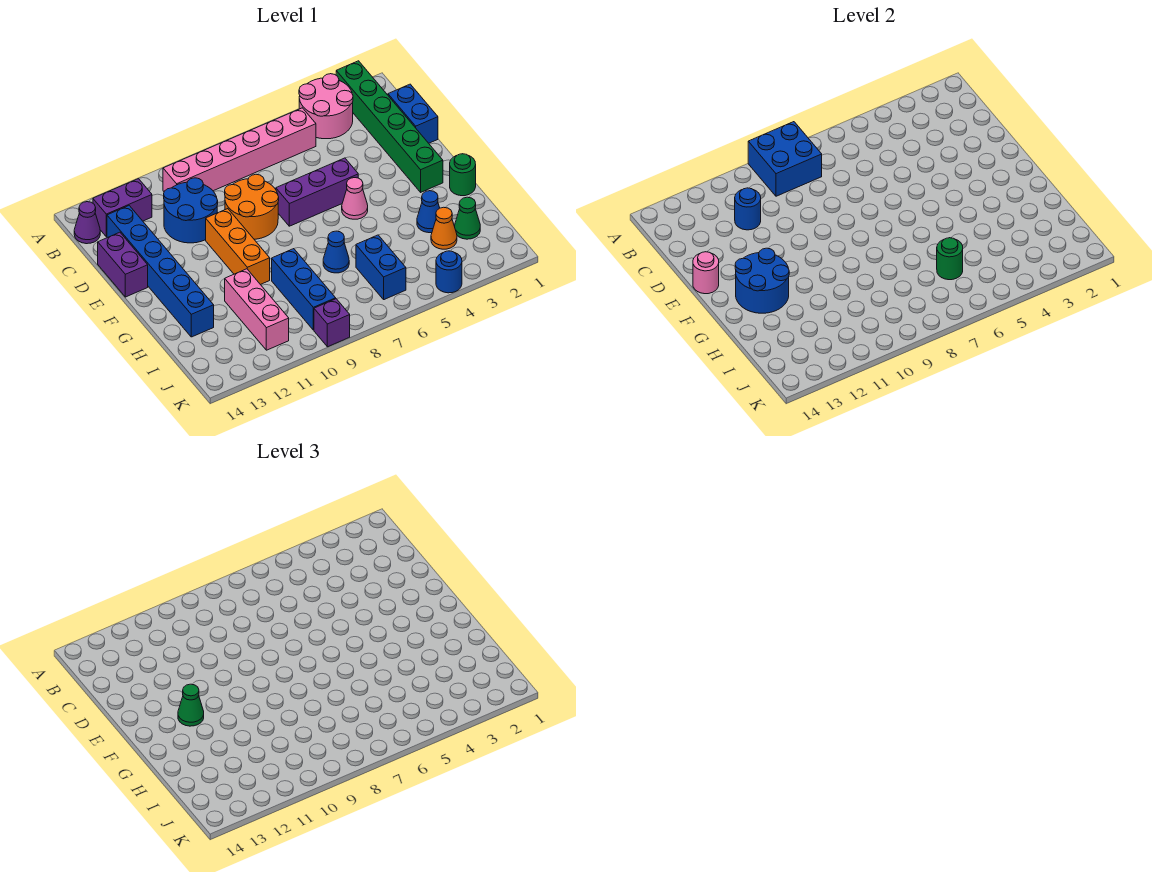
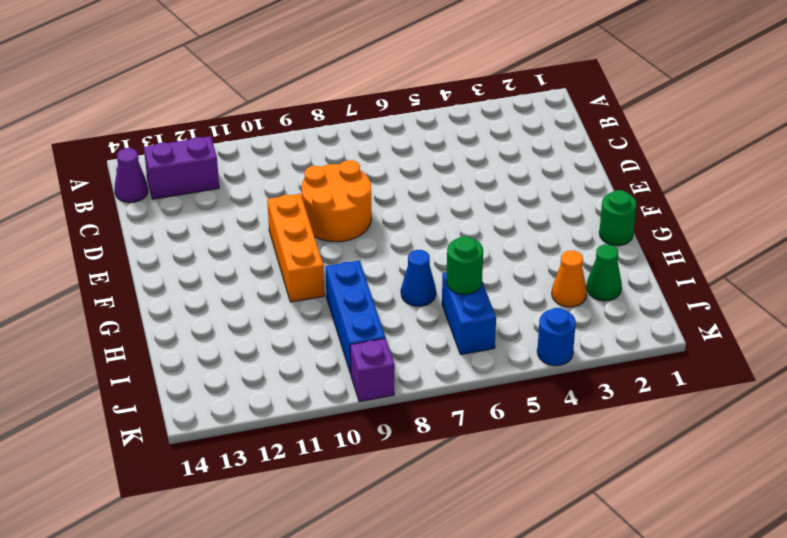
none -> green brick A2:F2 level 1
none -> pink round brick A3:B4 level 1
none -> pink brick B5:B10 level 1

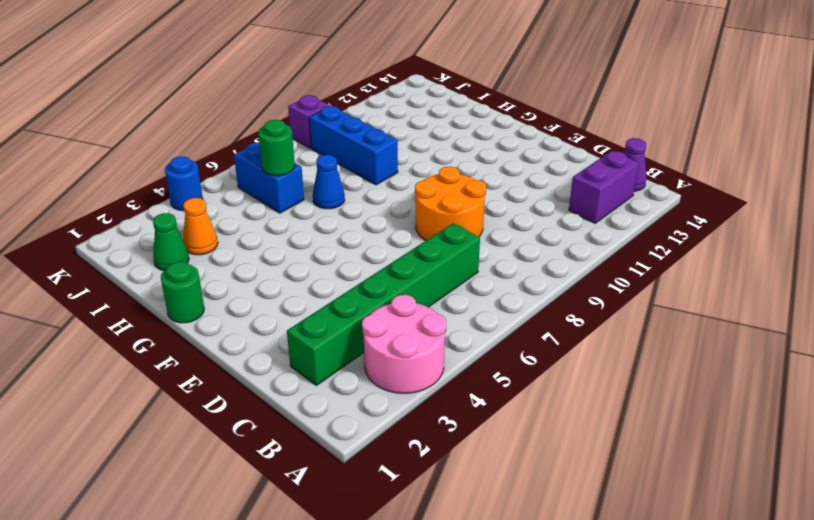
green brick C2:C7 level 1 -> green brick A2:F2 level 1
none -> pink brick B5:B10 level 1
none -> blue brick C1:D1 level 1
none -> blue round brick C10:D11 level 1

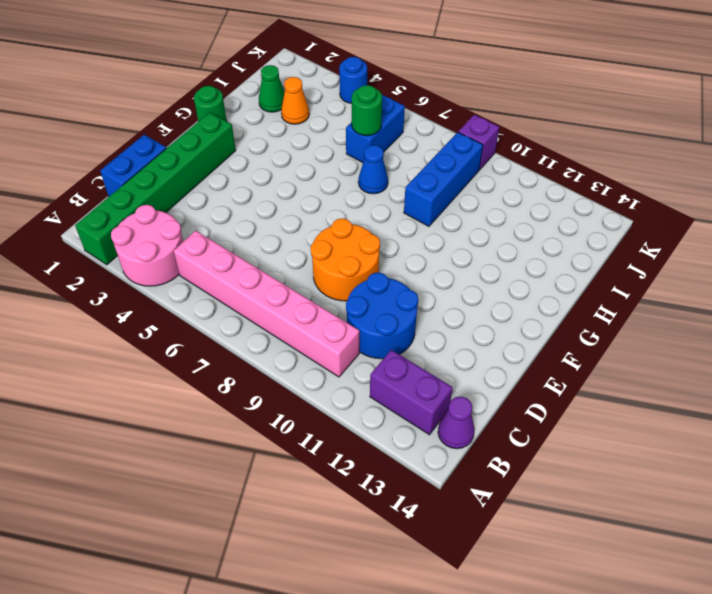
none -> blue brick C13:H13 level 1
none -> purple brick D14:E14 level 1
none -> purple brick E5:E7 level 1

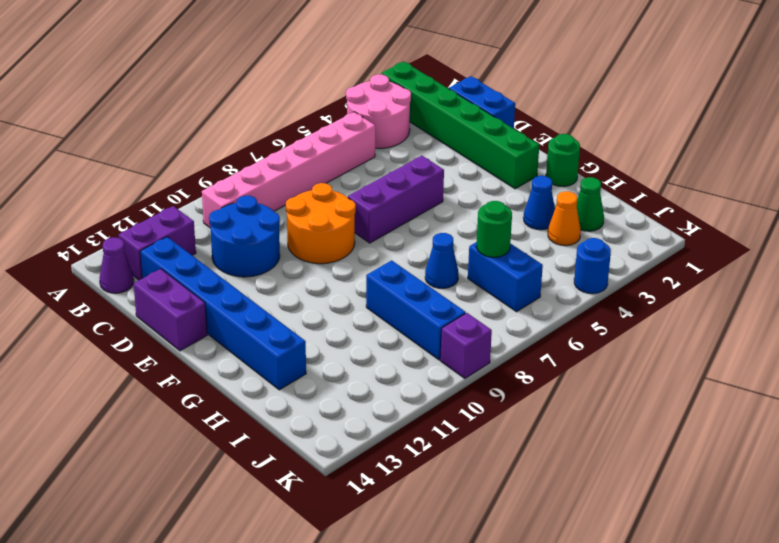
none -> orange brick E10:G10 level 1
none -> pink cone F5 level 1
none -> pink brick H11:J11 level 1

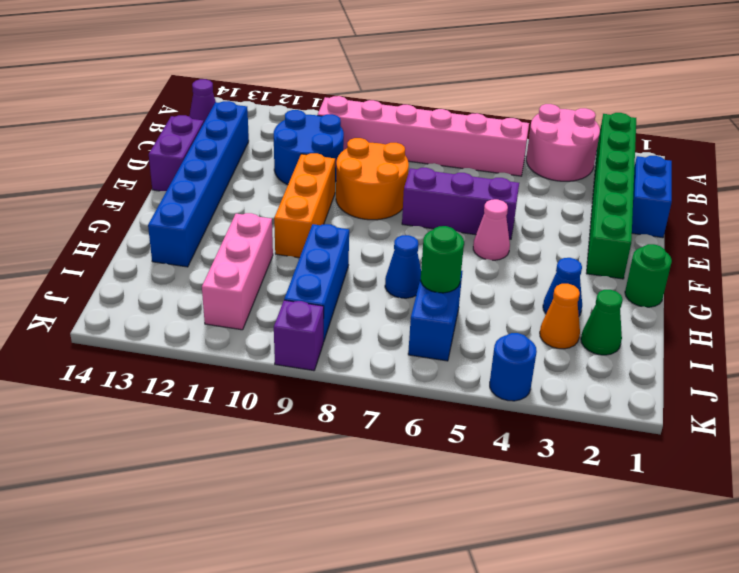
none -> purple brick B12:B13 level 1
none -> blue brick A8:B9 level 2
none -> blue round brick C11 level 2

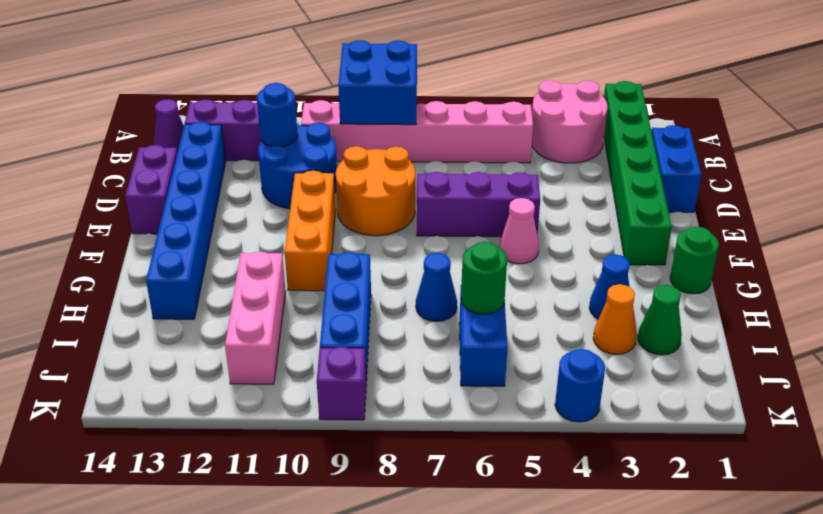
none -> pink round brick E14 level 2
none -> blue round brick F12:G13 level 2
none -> green cone F12 level 3

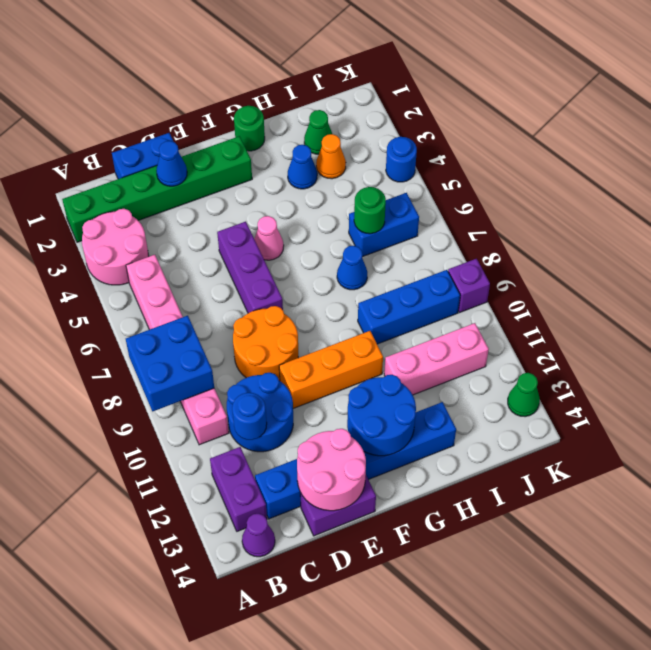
blue cone D2 level 2 -> none
pink round brick D13:E14 level 2 -> pink round brick E14 level 2
green cone K13 level 1 -> green cone F12 level 3

